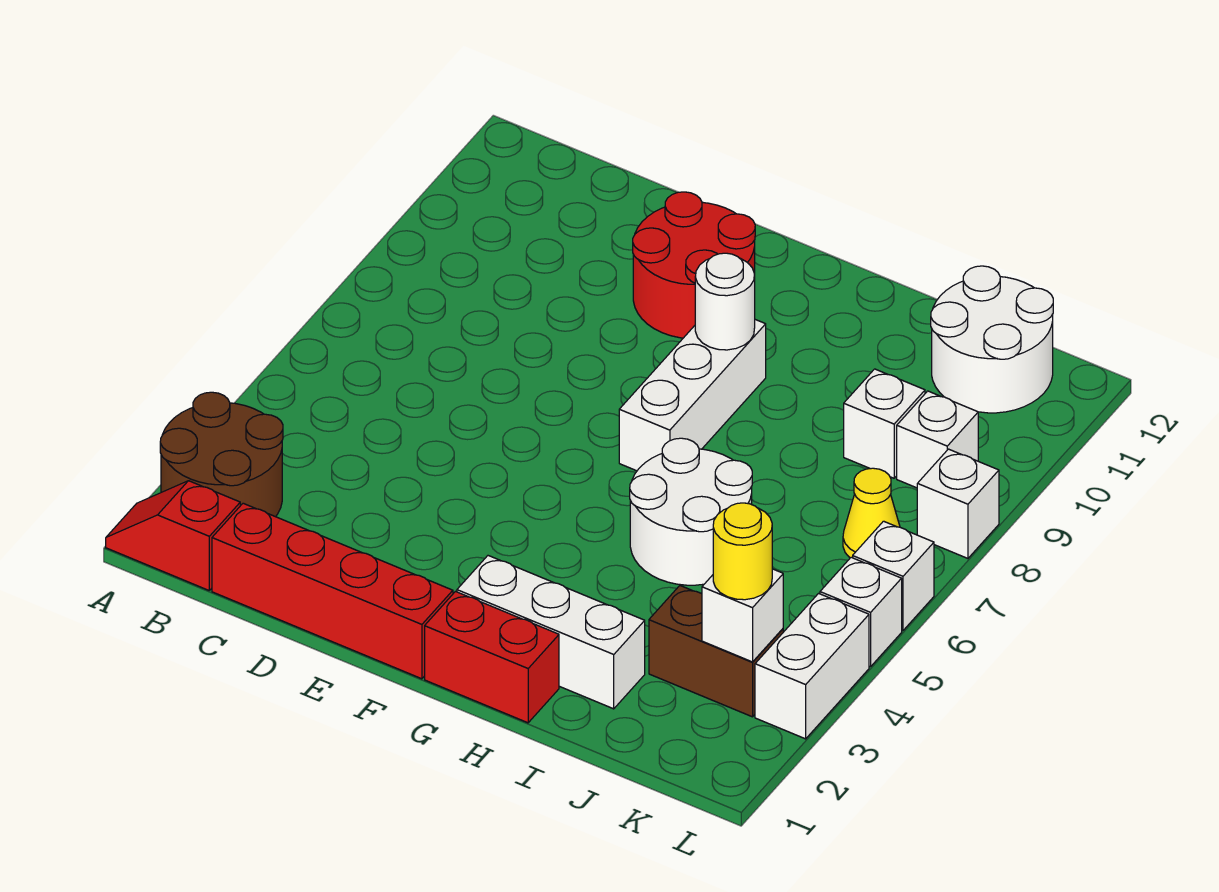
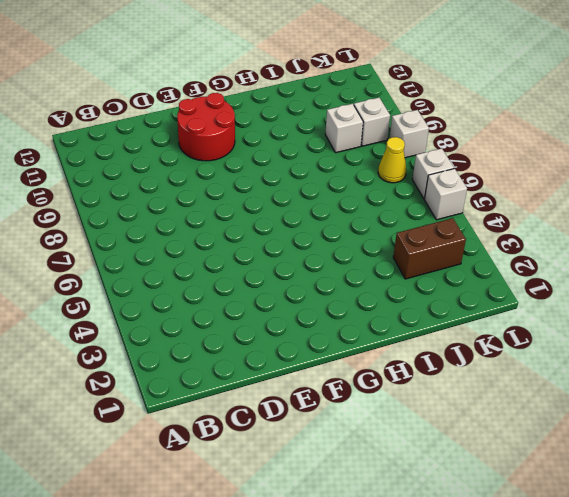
none -> red slope A1:B1 level 1 top B
none -> brown round brick A2:B3 level 1
none -> red brick C1:F1 level 1

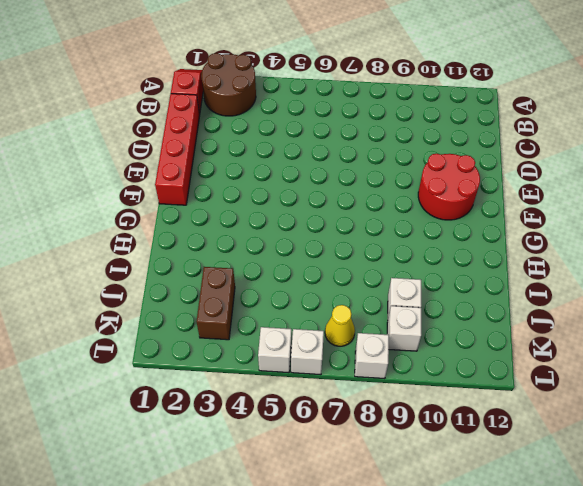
none -> red brick G1:H1 level 1
none -> white brick G2:I2 level 1
none -> white brick G7:G9 level 1

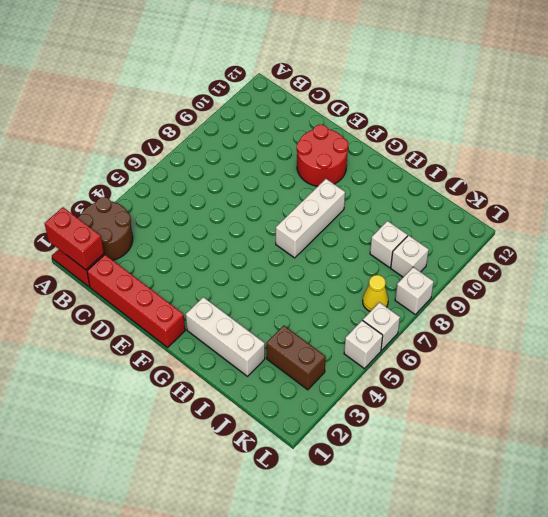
red brick A1:B1 level 2 -> red brick G1:H1 level 1
none -> white round brick H5:I6 level 1
none -> white round brick J11:K12 level 1
none -> white brick L3:L4 level 1

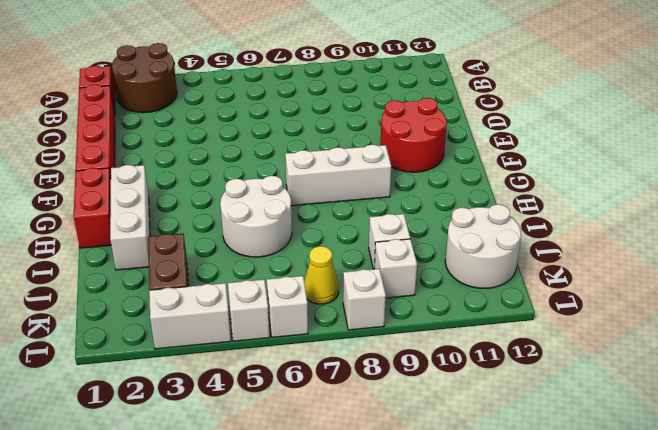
none -> white round brick G9 level 2
none -> white brick K3 level 2
none -> yellow round brick K3 level 3

